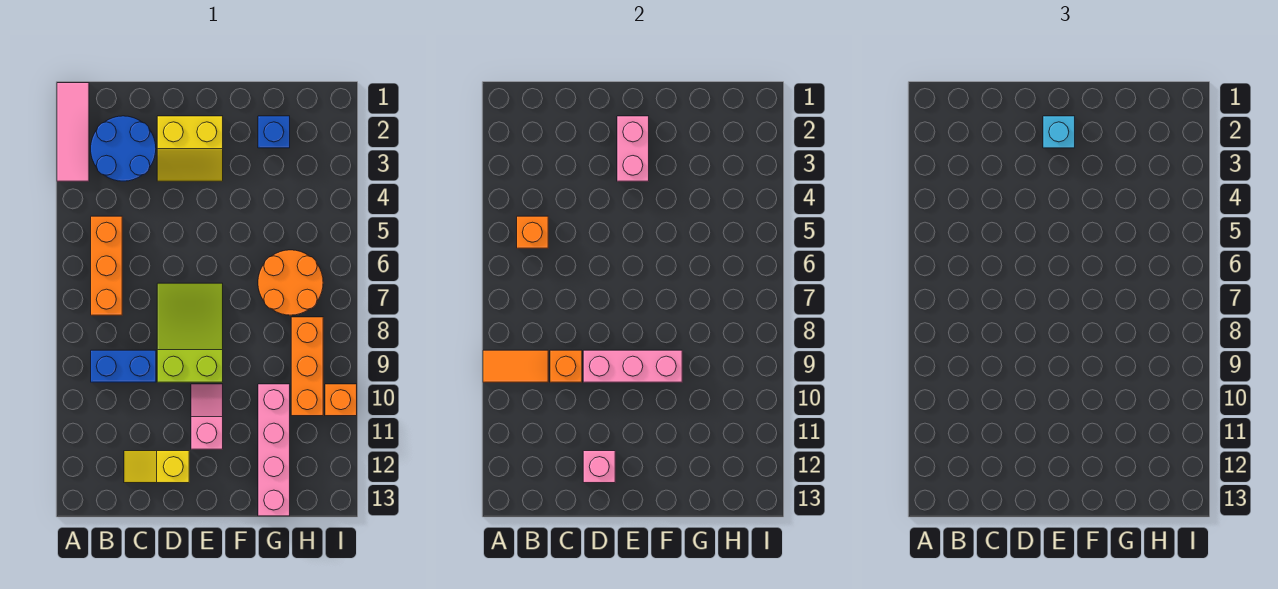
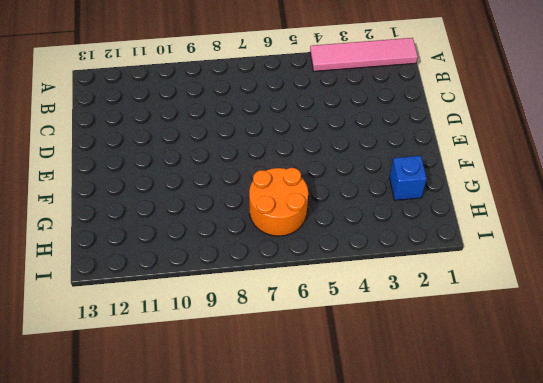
pink tile A1:A4 level 1 -> pink tile A1:A3 level 1
none -> blue round brick B2:C3 level 1
none -> orange brick B5:B7 level 1
none -> blue brick B9:C9 level 1

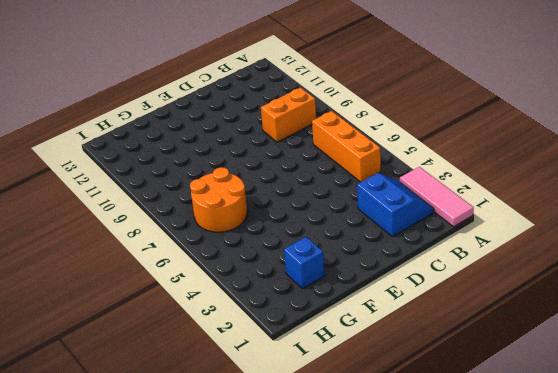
blue slope B2:C3 level 1 top C -> blue round brick B2:C3 level 1
orange brick B9:C9 level 1 -> blue brick B9:C9 level 1
none -> yellow slope C12:D12 level 1 top D
none -> yellow slope D2:E3 level 1 top 2
none -> lime slope D7:E9 level 1 top 9

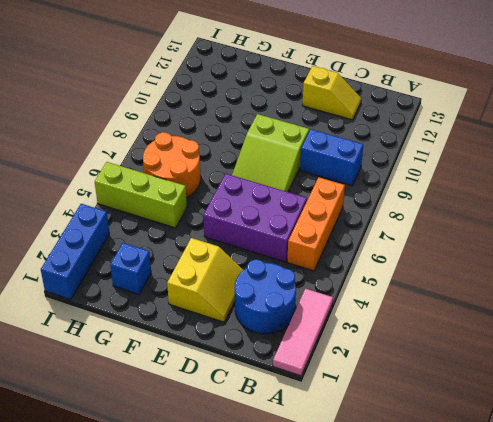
purple brick C5:E6 level 1 -> none
yellow slope D2:E3 level 1 top E -> yellow slope D2:E3 level 1 top 2
lime brick G5:I5 level 1 -> none
blue brick I1:I3 level 1 -> none
none -> pink slope E10:E11 level 1 top 11
none -> pink brick G10:G13 level 1
none -> orange brick H8:H10 level 1

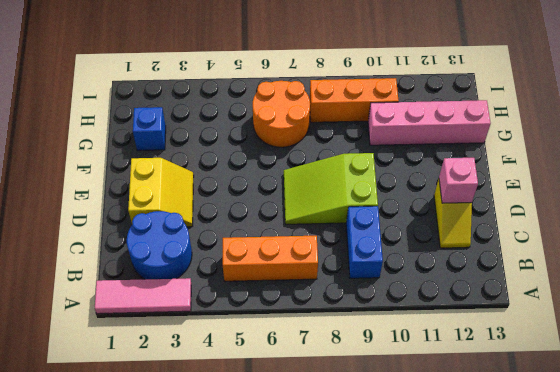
none -> pink slope E10:E11 level 1 top 11
none -> orange brick I10 level 1
none -> orange tile A9:B9 level 2

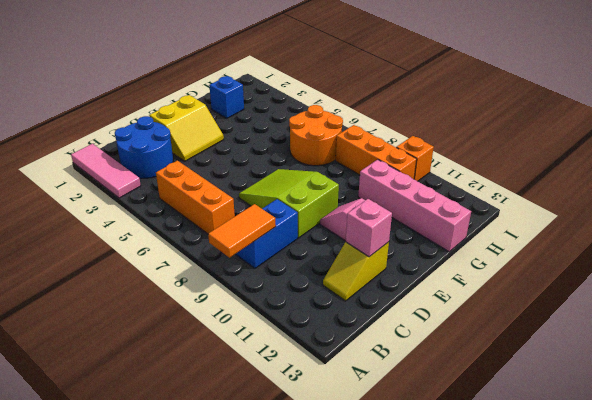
none -> orange brick B5 level 2
none -> orange brick C9 level 2
none -> pink brick D9:F9 level 2

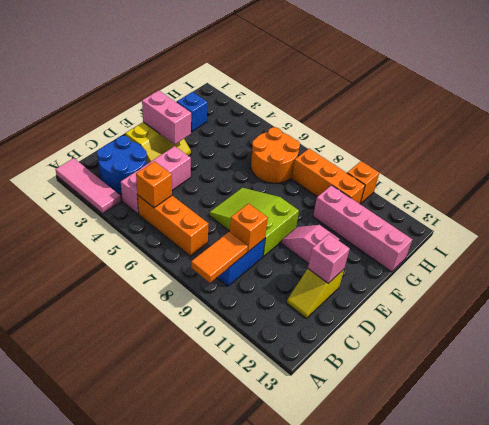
pink brick B4:D4 level 1 -> pink brick D9:F9 level 2
none -> cyan brick E2 level 3

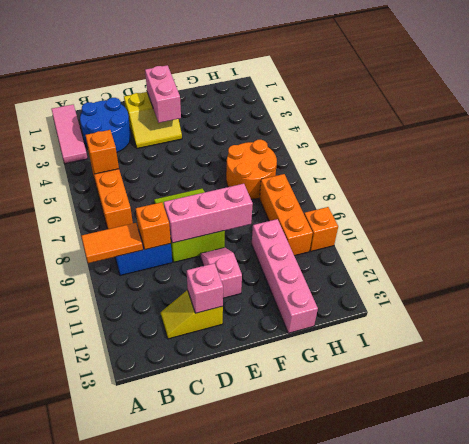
none -> blue brick G2 level 1
none -> cyan brick E2 level 3

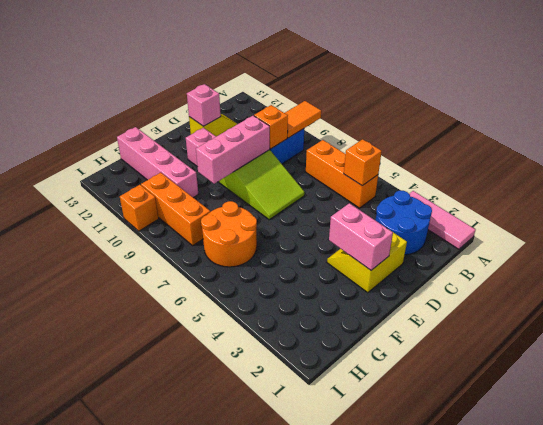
none -> blue brick G2 level 1
none -> cyan brick E2 level 3

